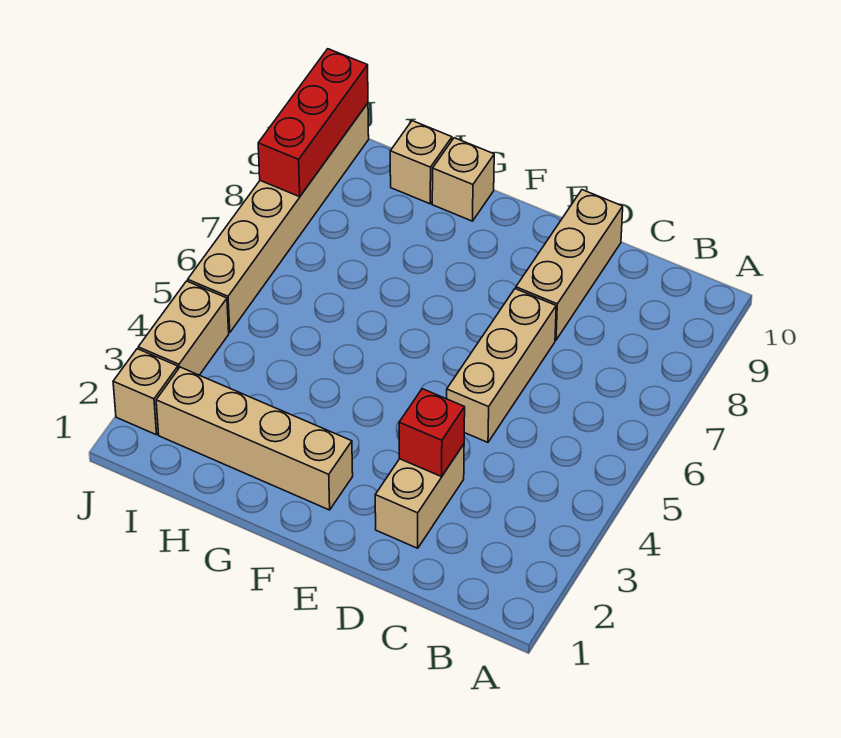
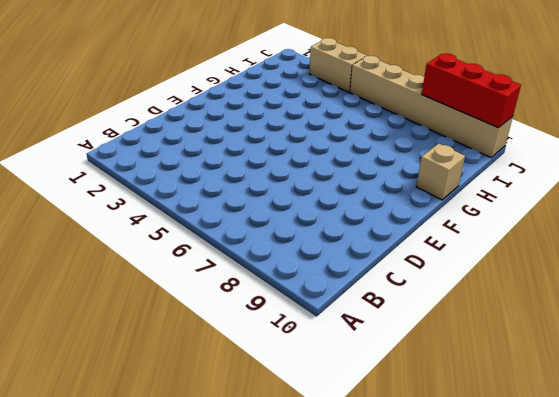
none -> tan brick D2:D3 level 1
none -> tan brick D5:D7 level 1

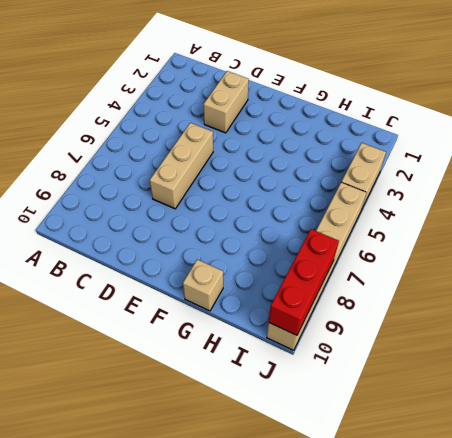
none -> tan brick D8:D10 level 1
none -> tan brick F2:I2 level 1

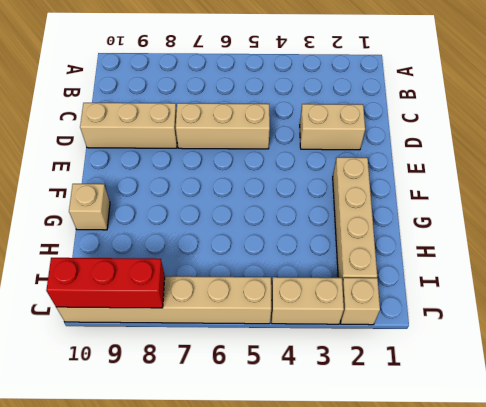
none -> tan brick H10 level 1
none -> red brick D3 level 2

